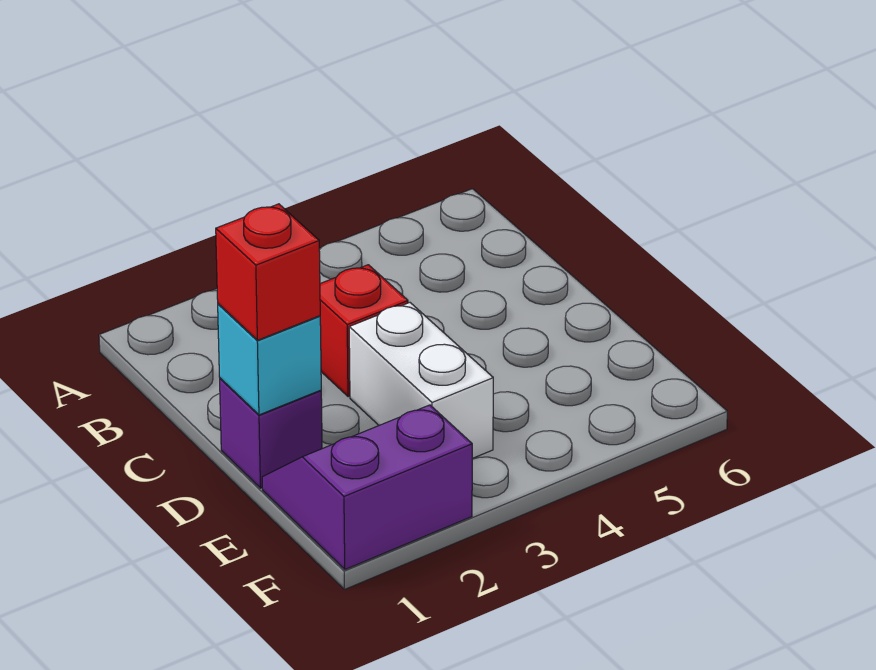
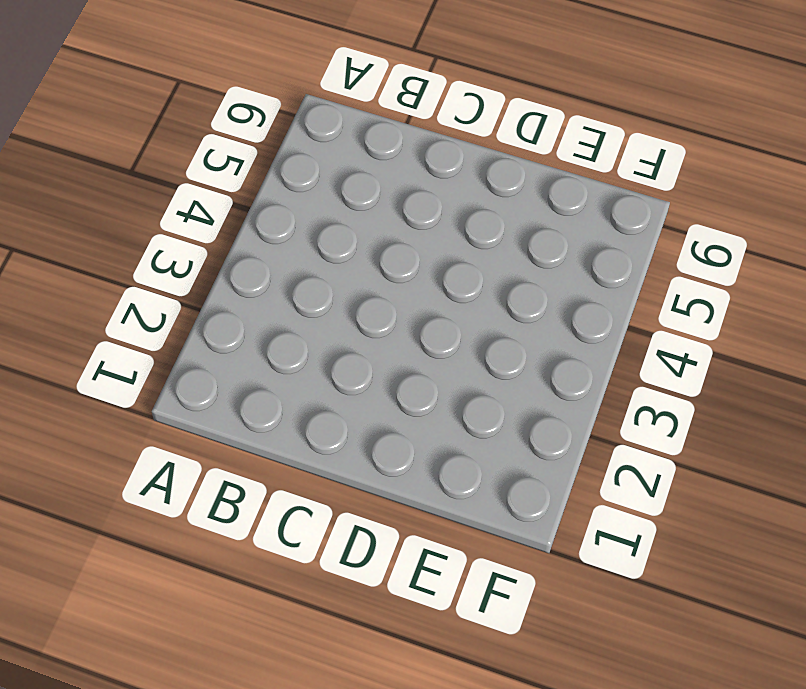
none -> red brick C3 level 1
none -> purple brick D1 level 1

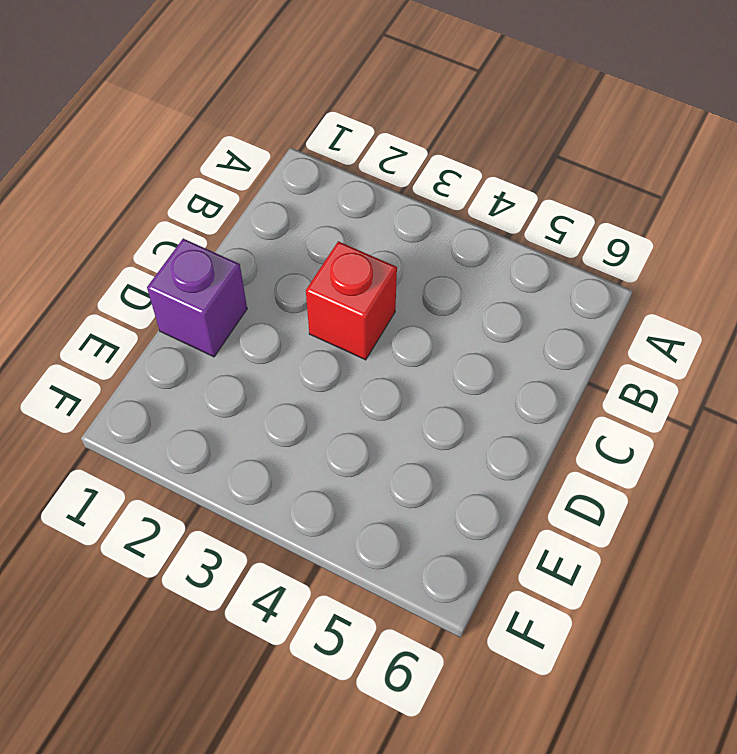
none -> white brick D3:E3 level 1
none -> purple slope E1:F2 level 1 top F

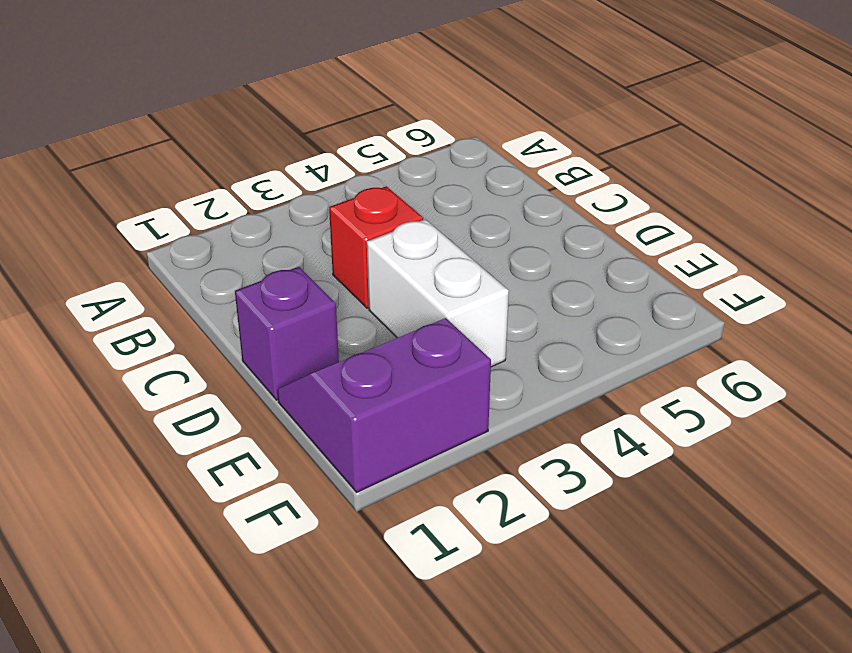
none -> cyan brick D1 level 2
none -> red brick D1 level 3

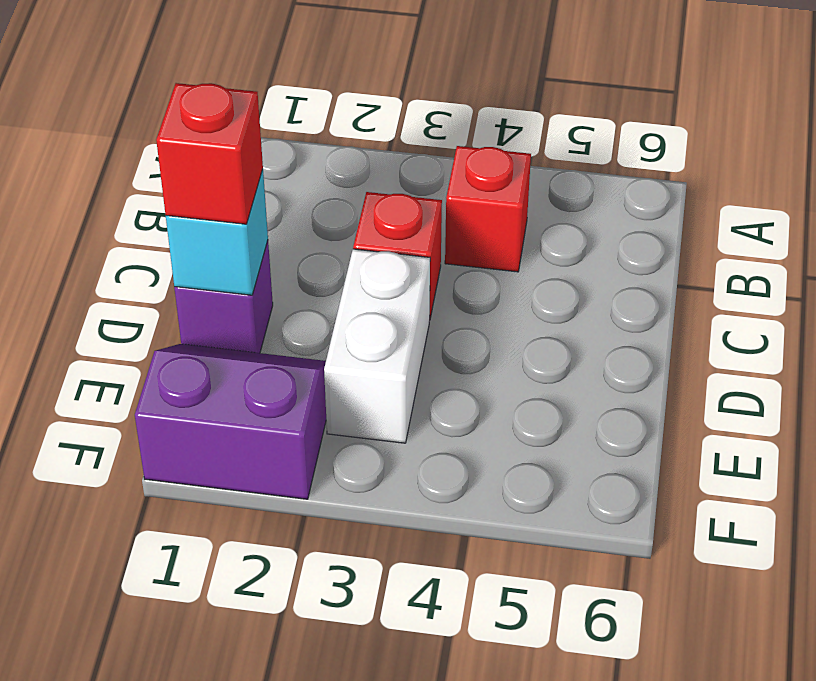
red brick B4 level 1 -> none

